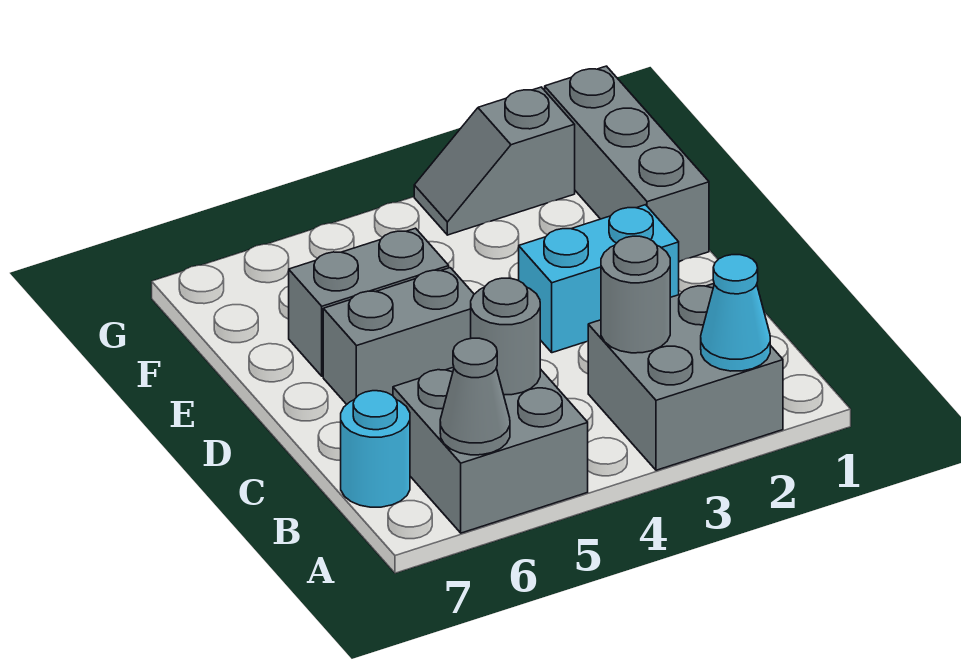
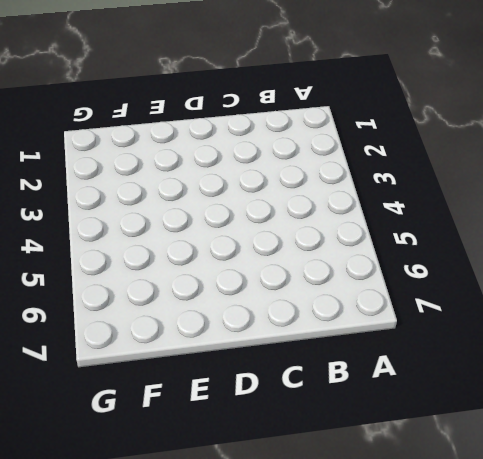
none -> grey brick A2:B3 level 1
none -> grey brick A5:B6 level 1
none -> cyan round brick B7 level 1

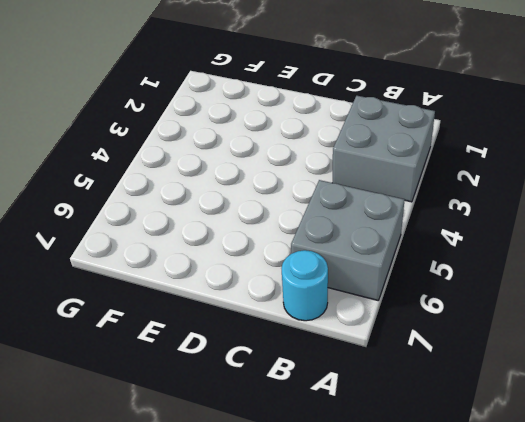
none -> cyan brick D2:D3 level 1
none -> grey brick D5:D6 level 1
none -> grey brick E1:G1 level 1

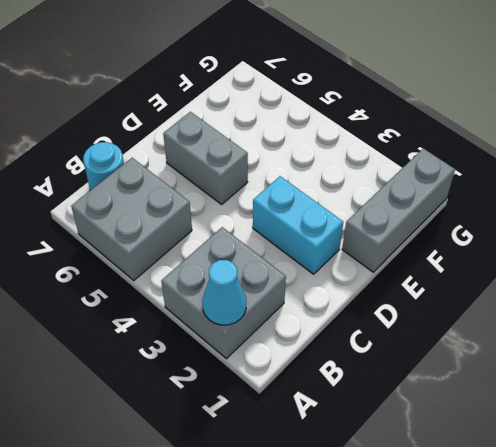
none -> grey brick E5:E6 level 1
none -> grey slope G2:G3 level 1 top 2
none -> grey cone A6 level 2

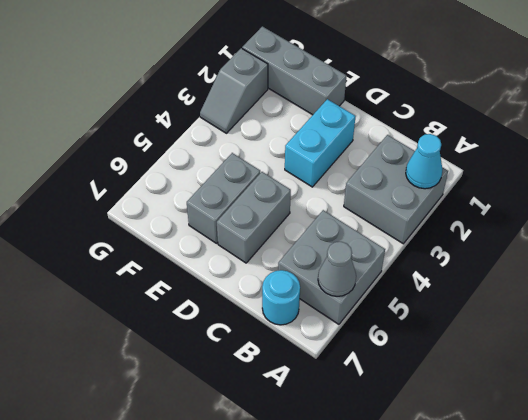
none -> grey round brick B3 level 2
none -> grey round brick B5 level 2

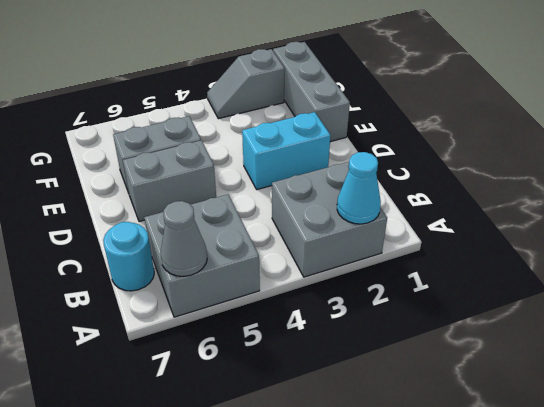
none -> grey round brick B3 level 2
none -> grey round brick B5 level 2

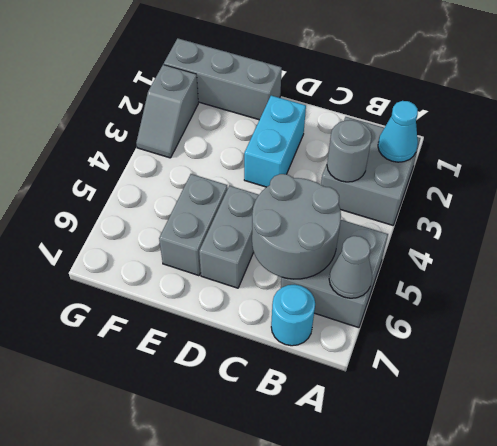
grey round brick B5:C6 level 2 -> grey round brick B5 level 2

